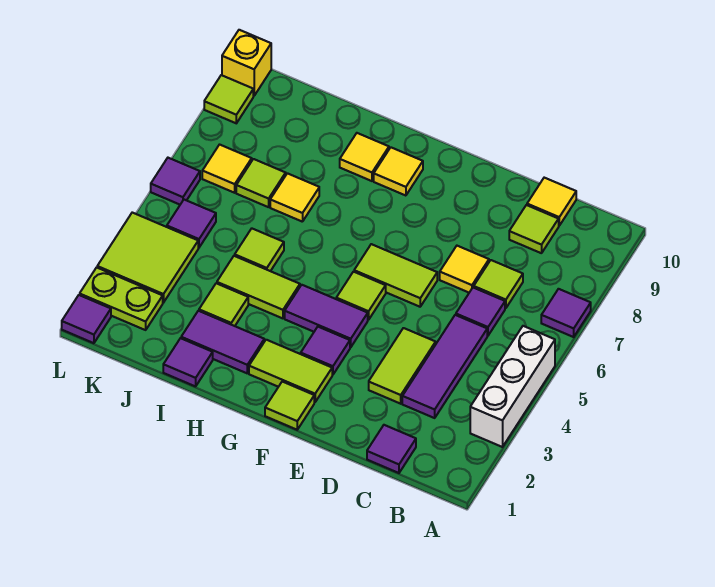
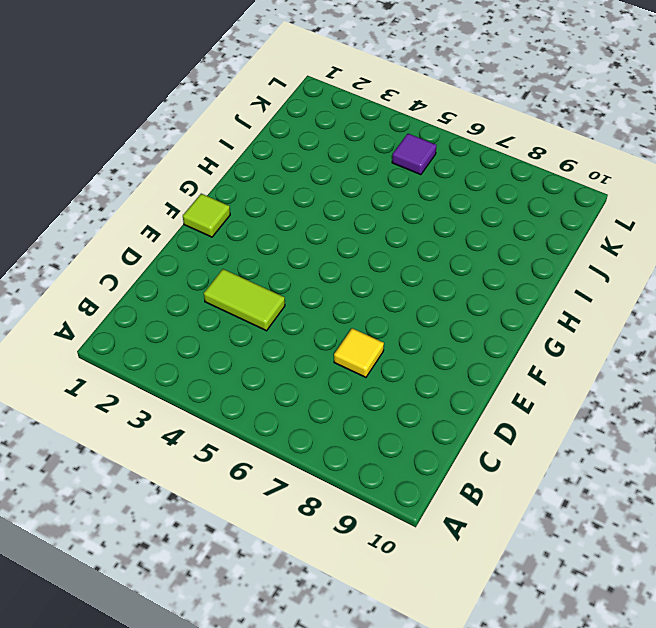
none -> white brick A3:A5 level 1
none -> purple tile A7 level 1
none -> purple tile C1 level 1
none -> purple tile C3:C5 level 1

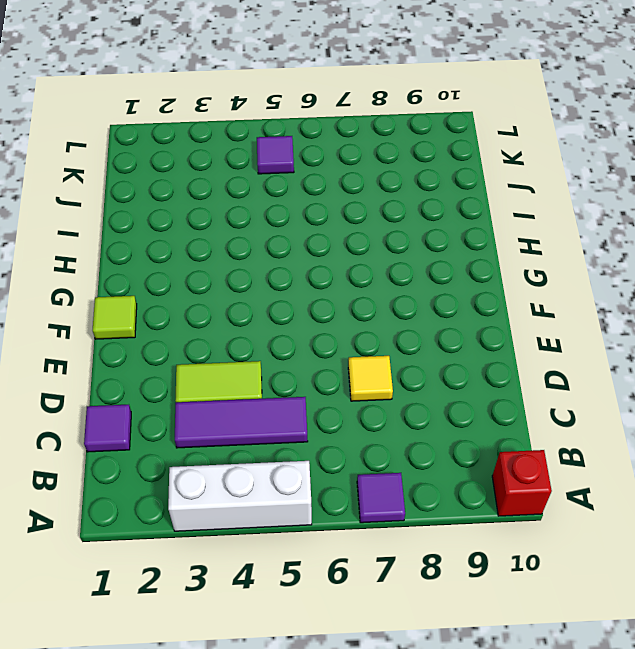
red brick A10 level 1 -> none
none -> purple tile C6 level 1
none -> lime tile C7 level 1
none -> lime tile C9 level 1
none -> yellow tile C10 level 1

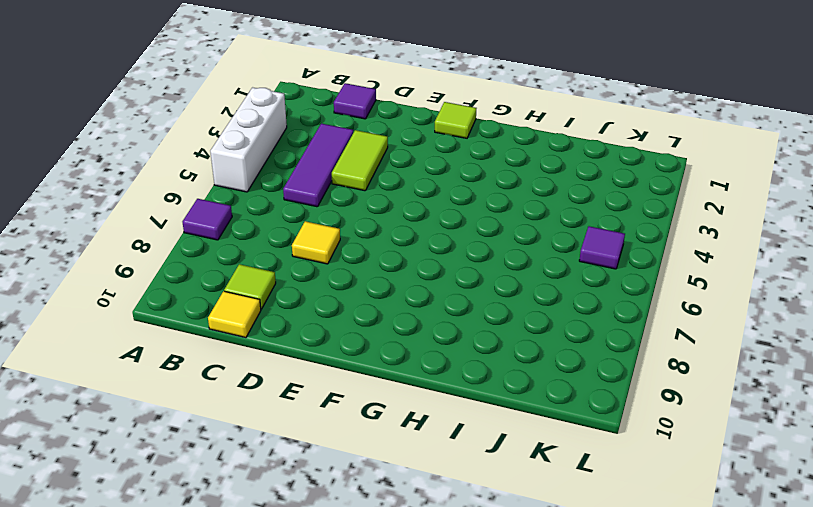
none -> purple tile C6 level 1
none -> lime tile C7 level 1
none -> lime tile E6:F6 level 1
none -> lime tile F2:G2 level 1

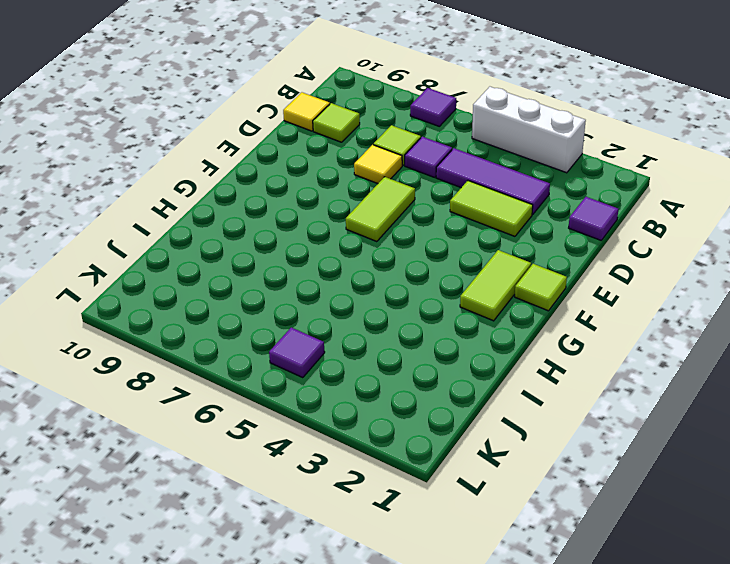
none -> purple tile F3 level 1
none -> purple tile F4:G4 level 1
none -> lime tile F5 level 1
none -> yellow tile G9 level 1

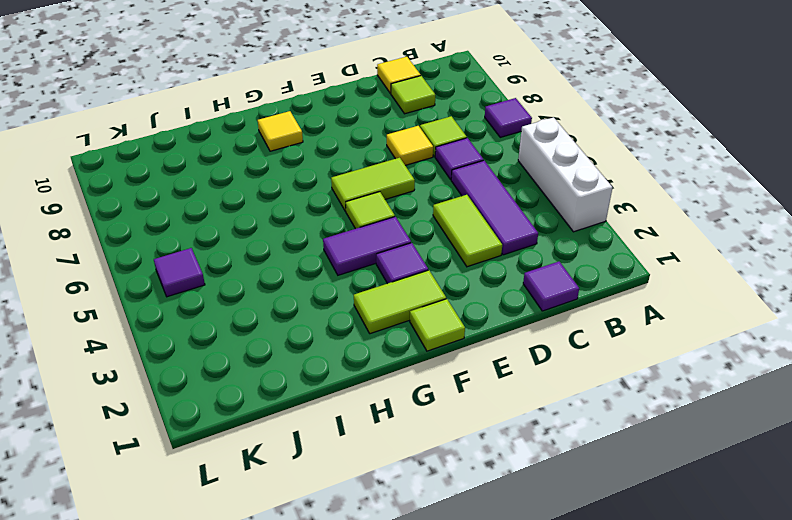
none -> purple tile H2:I2 level 1
none -> lime tile H4:I4 level 1
none -> yellow tile H9 level 1
none -> purple tile I1 level 1

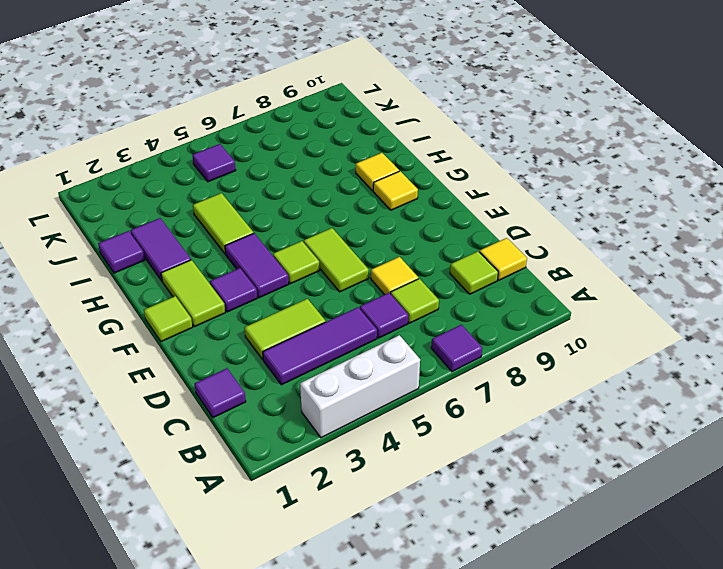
none -> lime tile I3 level 1
none -> lime tile I5 level 1
none -> yellow tile I7 level 1
none -> lime tile J7 level 1

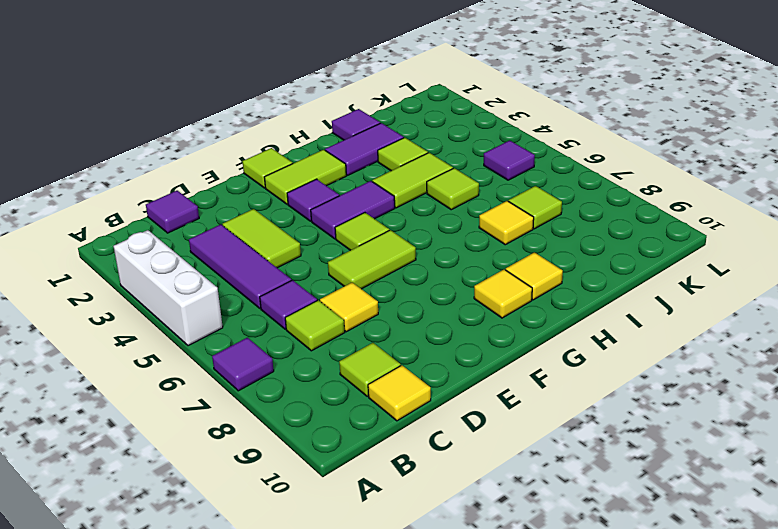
none -> lime plate K2:L2 level 1
none -> lime tile K3:L4 level 1
none -> yellow tile K7 level 1
none -> purple tile L1 level 1

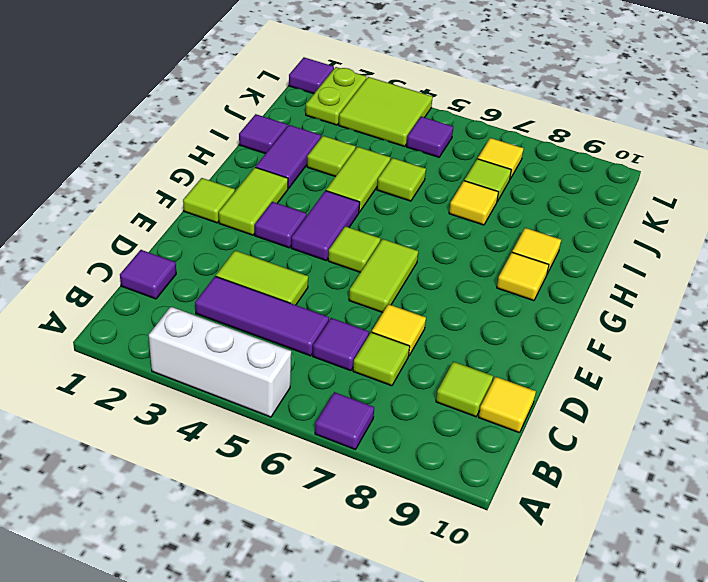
none -> purple tile L6 level 1
none -> lime tile L9 level 1
none -> yellow brick L10 level 1

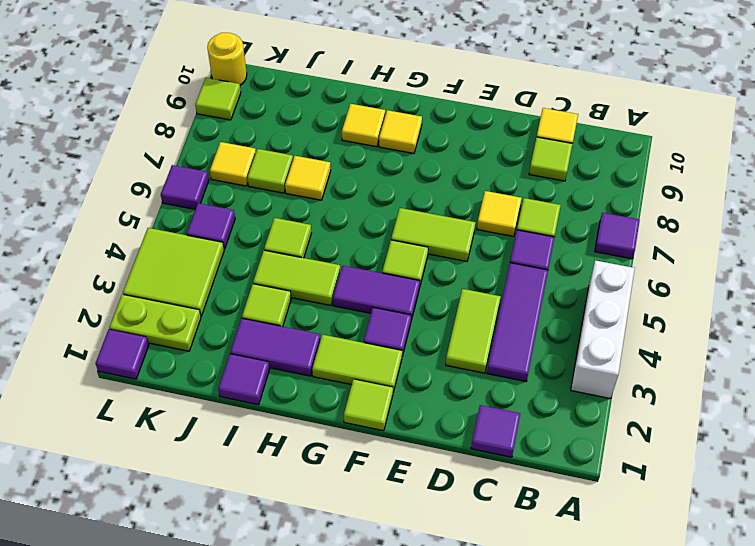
yellow round brick L10 level 1 -> yellow brick L10 level 1

